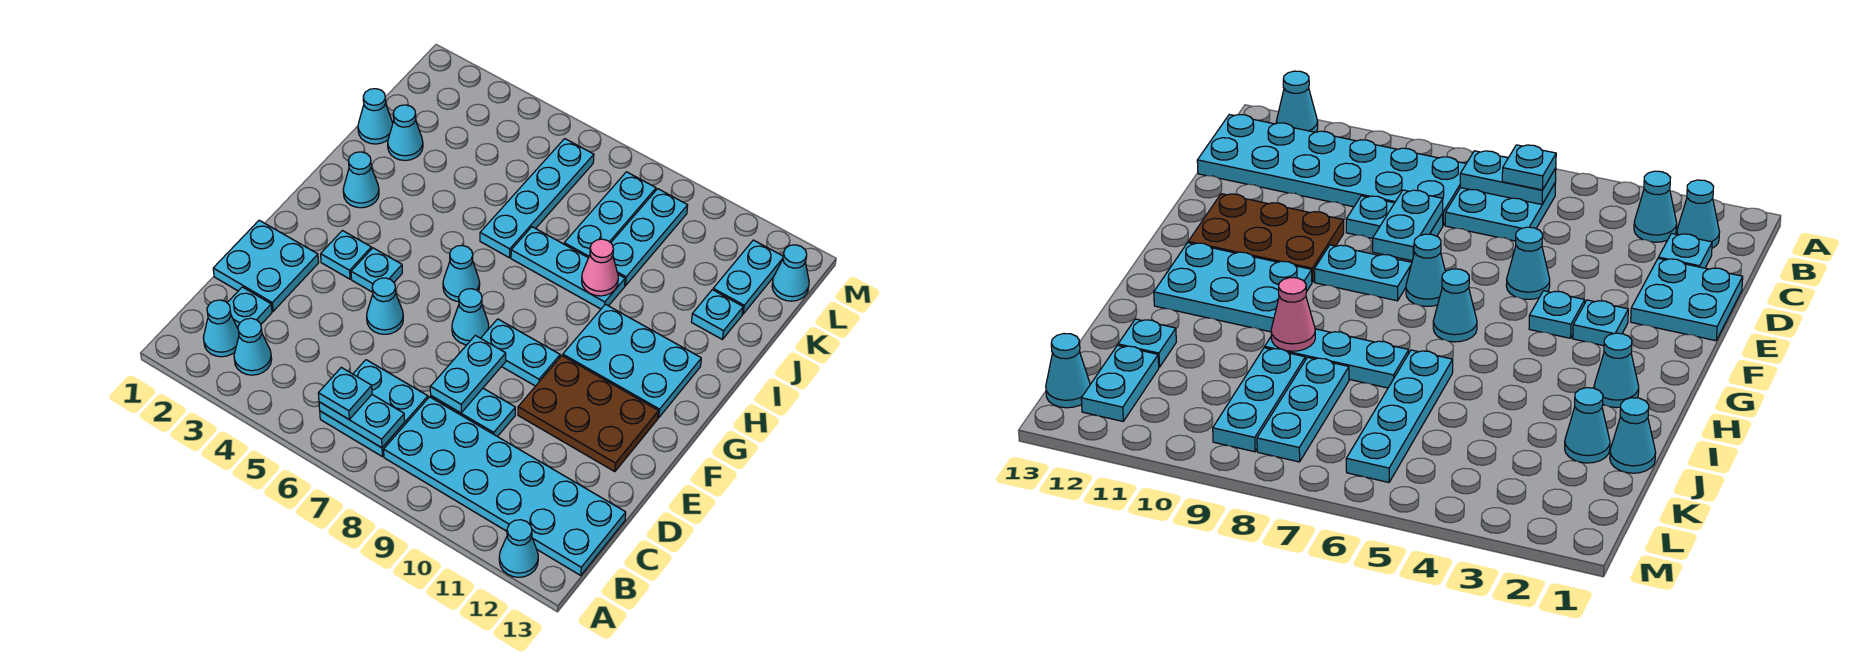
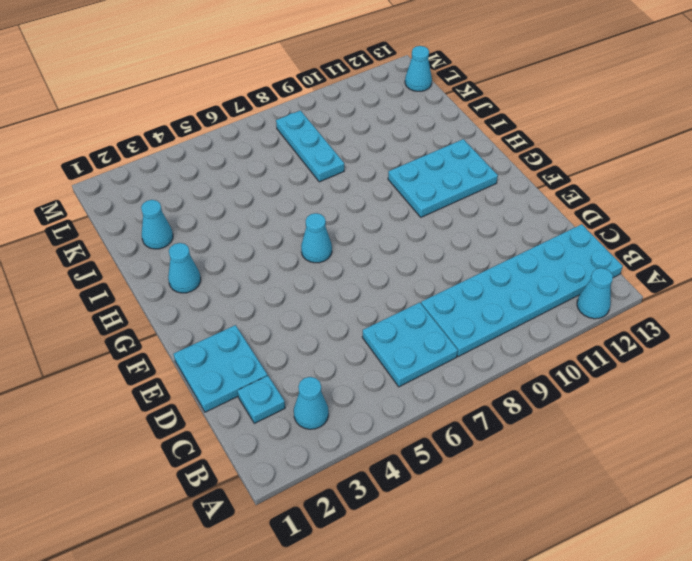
none -> cyan cone B2 level 1
none -> cyan plate D8:D9 level 1
none -> cyan cone E5 level 1
none -> brown plate E10:F12 level 1

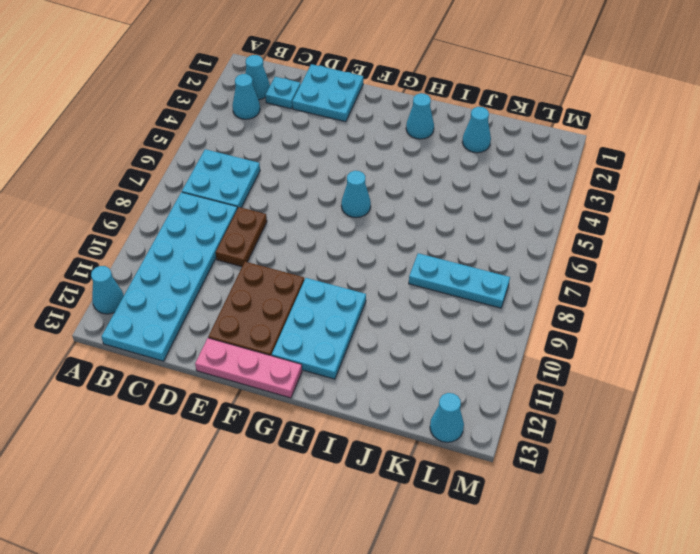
brown plate D8:D9 level 1 -> cyan plate D8:D9 level 1
pink plate E13:G13 level 1 -> none
none -> cyan cone E5 level 1
none -> cyan plate F3 level 1
none -> cyan plate F4 level 1
none -> cyan cone F7 level 1

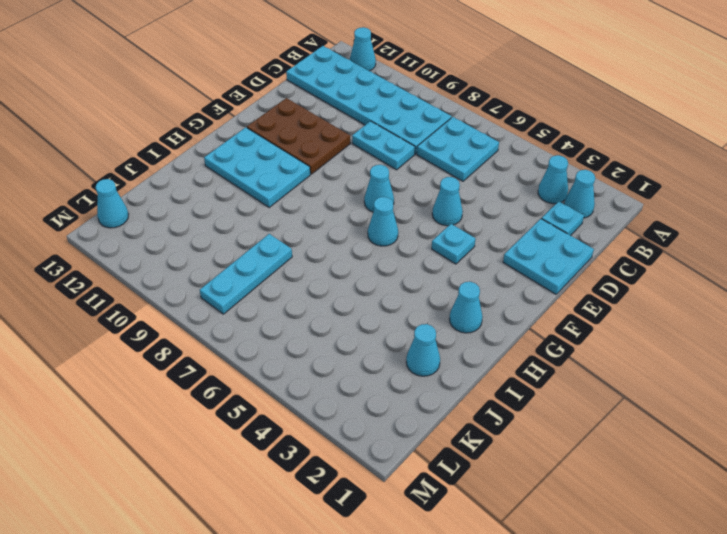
none -> cyan plate F3 level 1
none -> cyan plate F8:F9 level 1
none -> cyan plate I6:L6 level 1
none -> cyan plate I7:I9 level 1

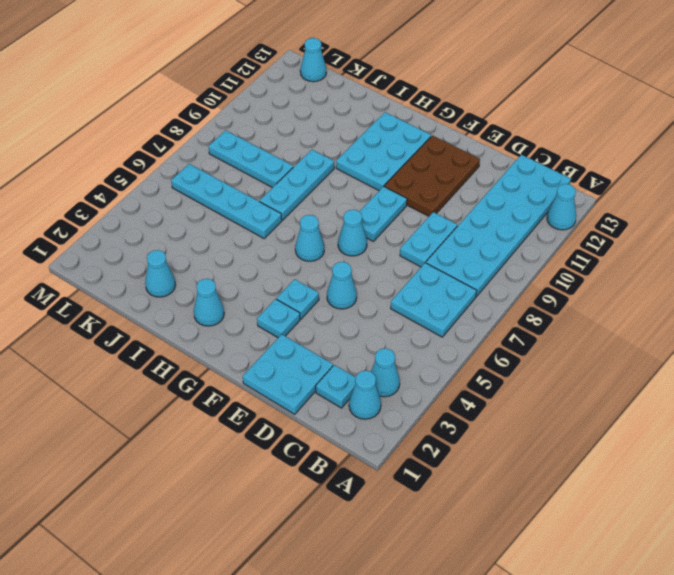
none -> cyan cone J1 level 1
none -> cyan plate J9:L9 level 1
none -> cyan plate J12 level 1
none -> cyan plate K12:L12 level 1

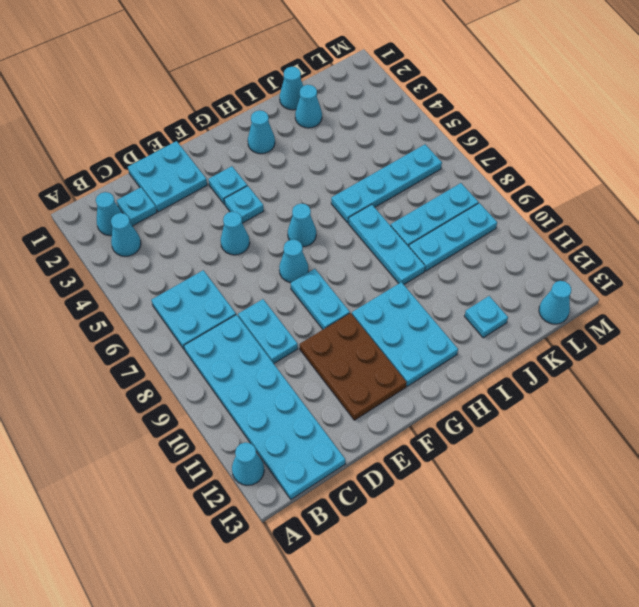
none -> cyan plate K12:L12 level 1
none -> cyan plate B6:B7 level 2
none -> cyan plate D8:E8 level 2
none -> pink cone I9 level 2

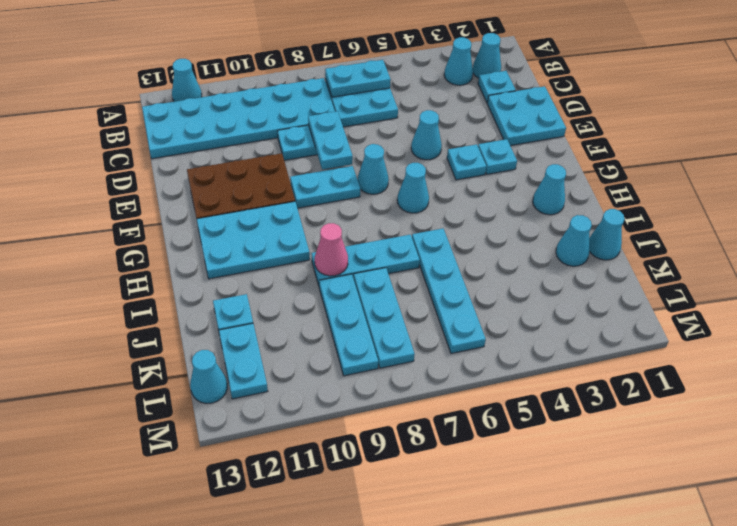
none -> cyan plate B6 level 3

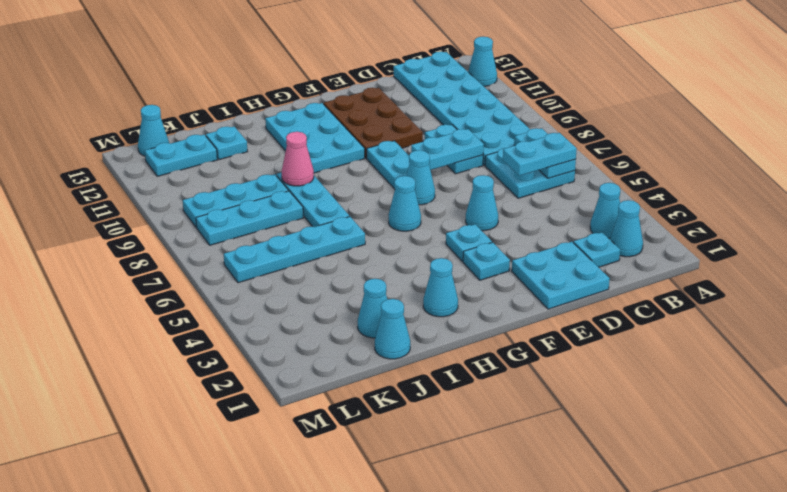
cyan plate B6:C6 level 3 -> cyan plate B6 level 3

